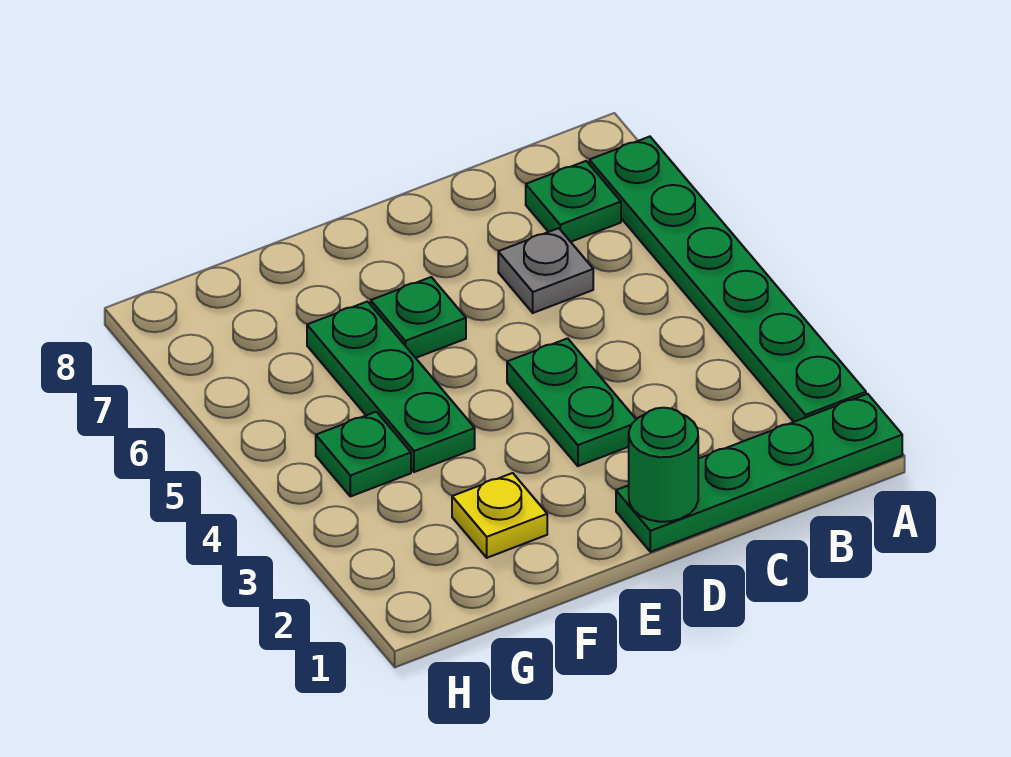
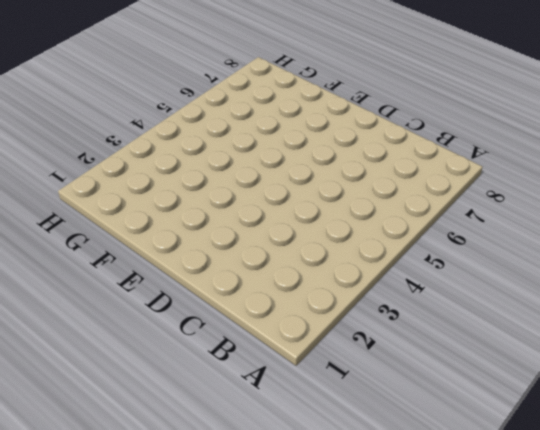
none -> green plate A1:D1 level 1
none -> green plate A2:A7 level 1

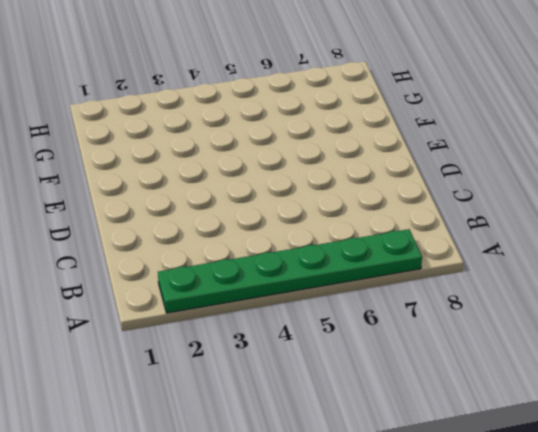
none -> green plate A1:D1 level 1
none -> green plate B7 level 1

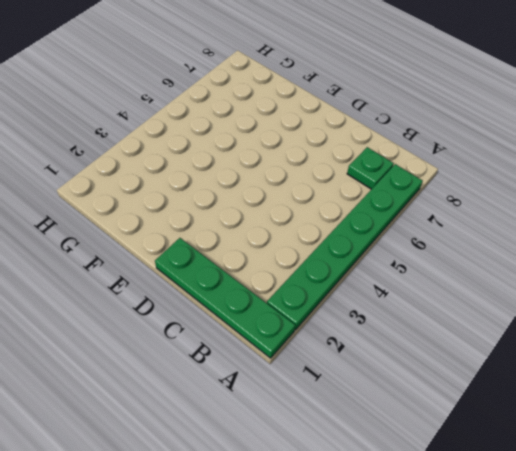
none -> grey plate C6 level 1
none -> green plate D3:D4 level 1

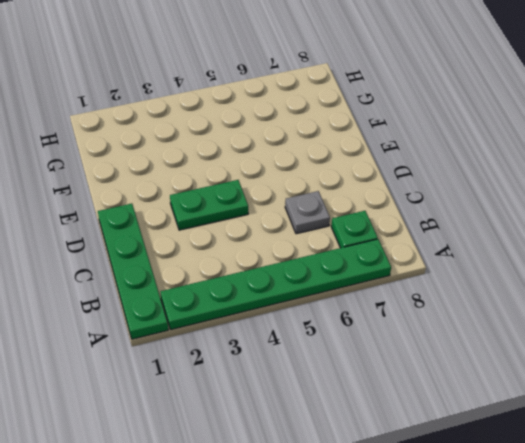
none -> green plate E6 level 1
none -> yellow plate F2 level 1

